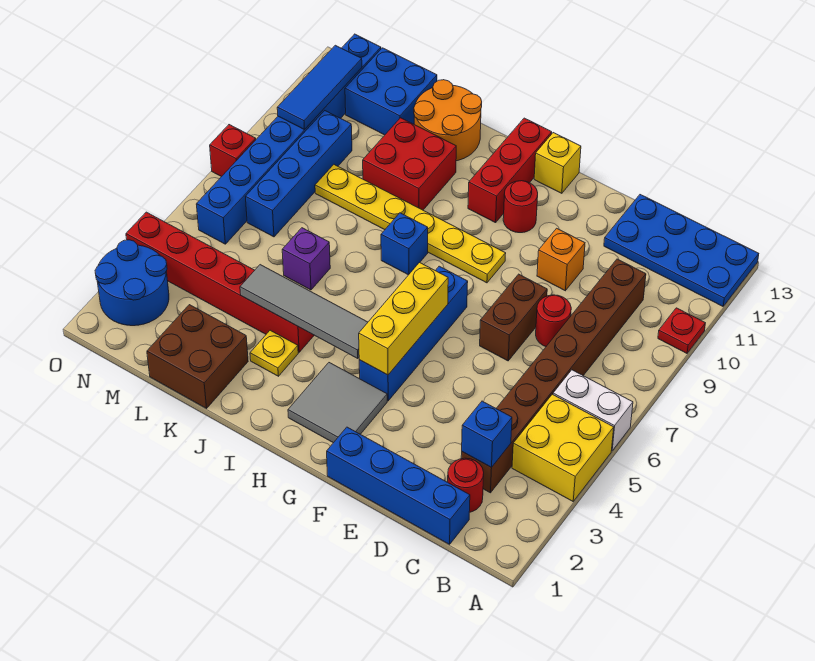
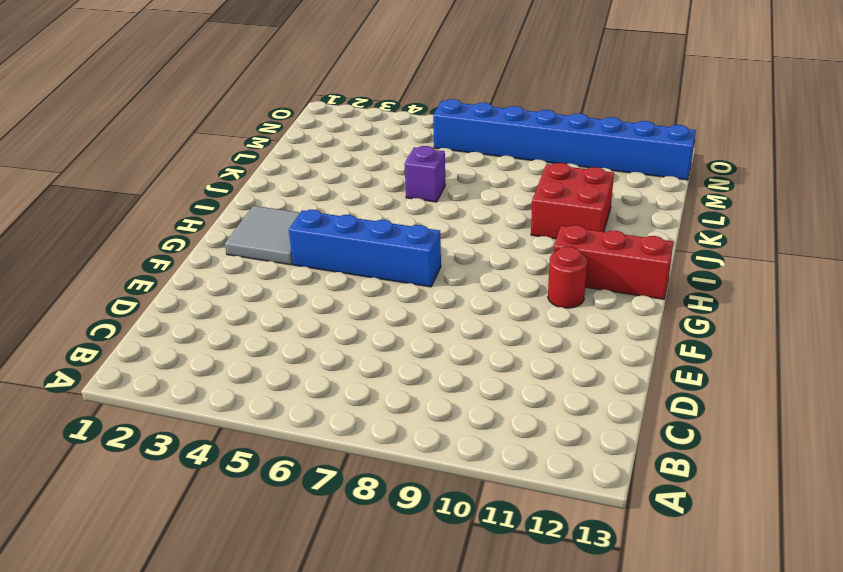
none -> yellow brick A4:B5 level 1
none -> white brick A6:B6 level 1
none -> red plate A10 level 1
none -> blue plate A12:D13 level 1

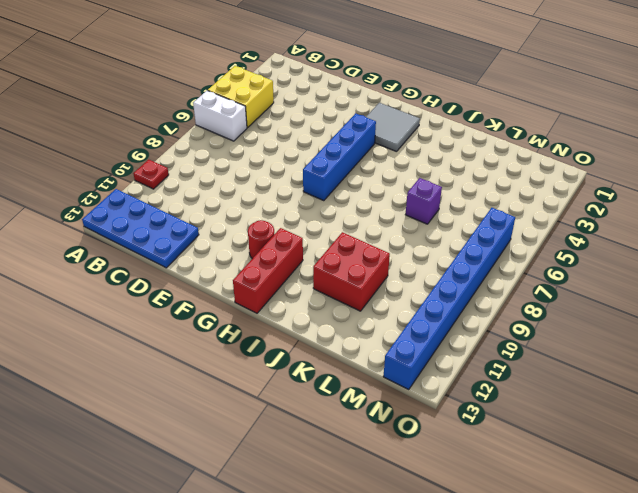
none -> blue brick C1:F1 level 1
none -> red round brick C2 level 1
none -> brown brick C3:C10 level 1
none -> red round brick D8 level 1

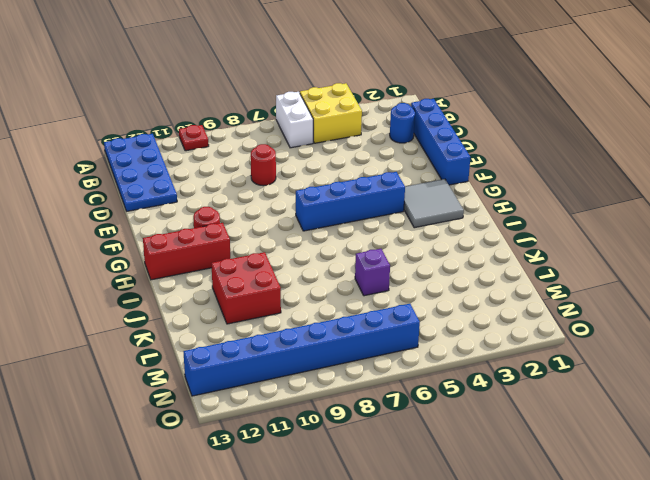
blue round brick C2 level 1 -> red round brick C2 level 1
none -> brown brick C3:C10 level 1
none -> brown brick E7:E8 level 1
none -> orange brick E10 level 1
none -> yellow plate G9:L9 level 1

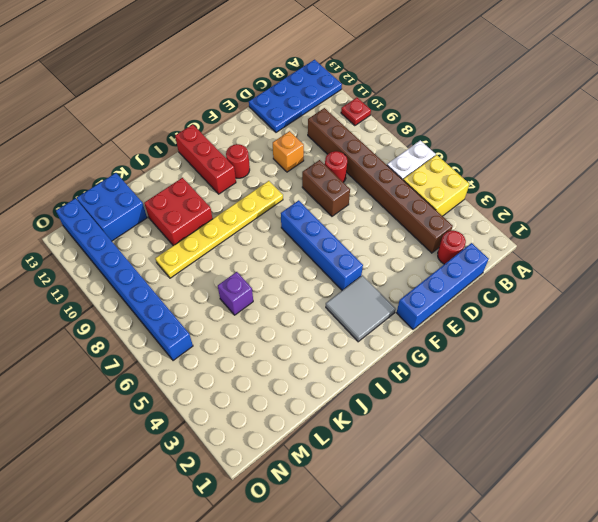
none -> yellow brick G13 level 1
none -> blue brick I8 level 1
none -> yellow plate J3 level 1
none -> red brick J4:O4 level 1

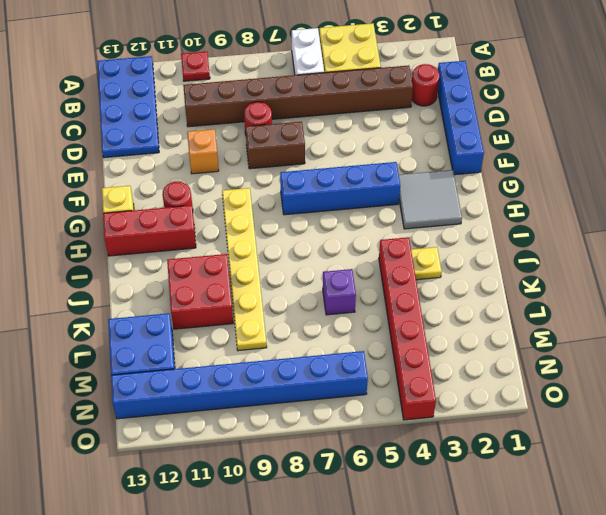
none -> blue brick I8 level 1
none -> orange round brick J12:K13 level 1
none -> brown brick K1:L2 level 1
none -> blue brick M7:M10 level 1

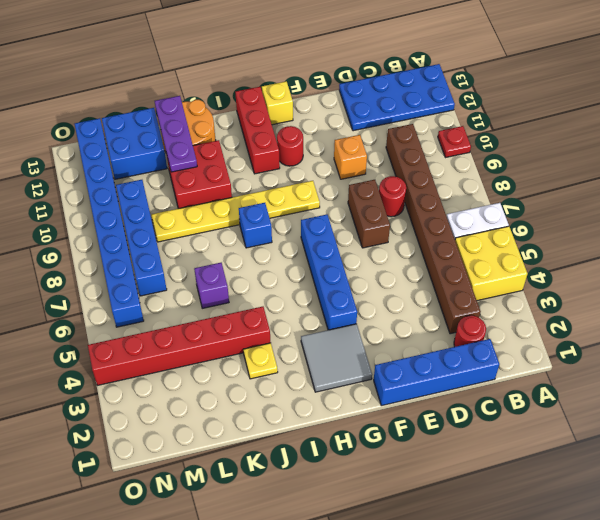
purple plate K11:K13 level 2 -> none
none -> brown brick K1:L2 level 1
none -> blue round brick N2:O3 level 1
none -> red brick O8 level 1
none -> blue brick C3 level 2

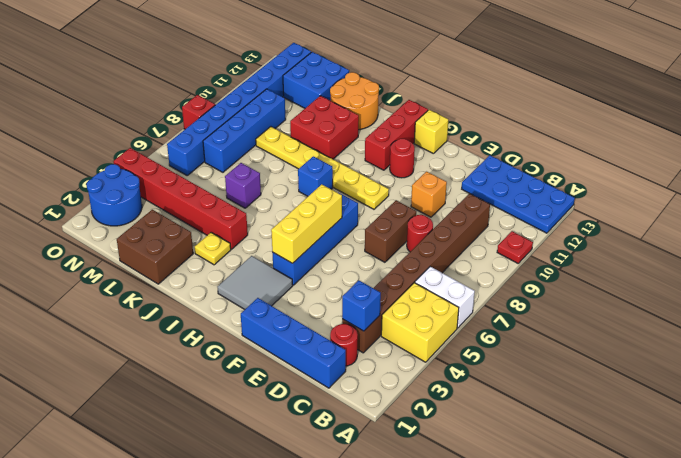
none -> grey tile H4:K4 level 2
none -> blue tile N10:N12 level 2

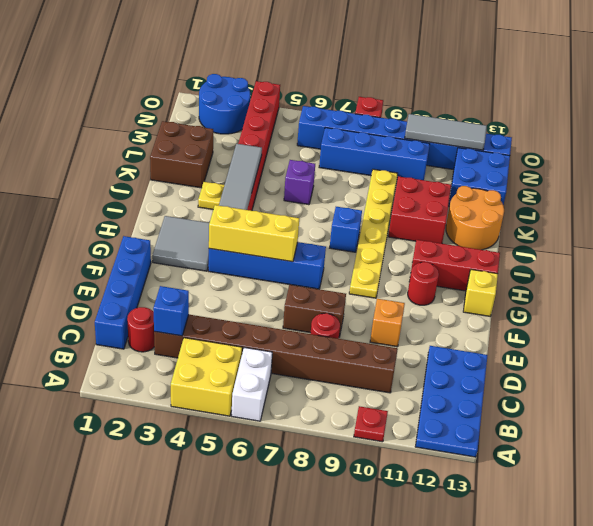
grey tile N10:N12 level 2 -> blue tile N10:N12 level 2

